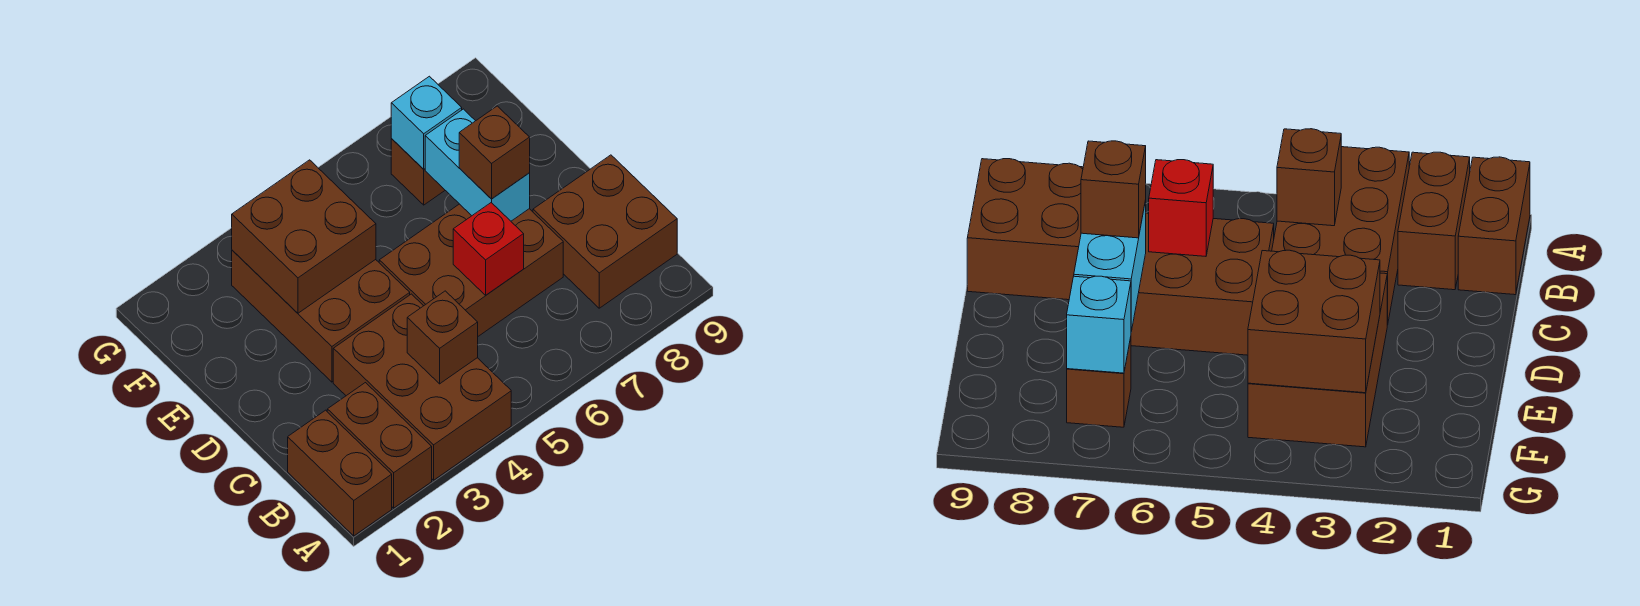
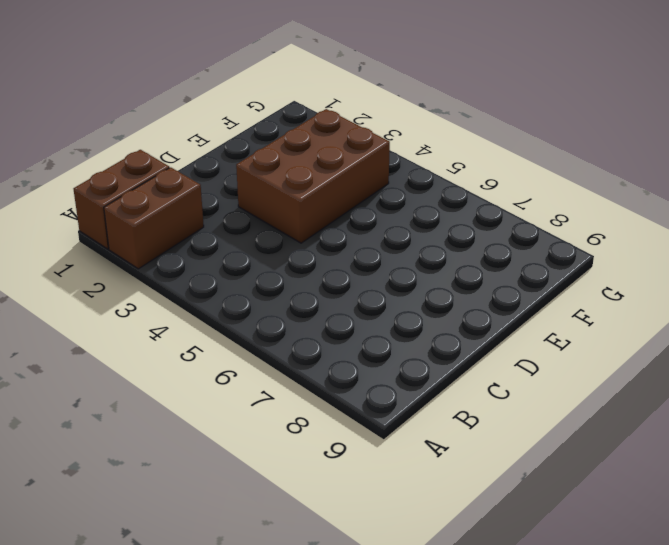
none -> brown brick A3:C4 level 1
none -> brown brick B8:C9 level 1
none -> brown brick C5:D7 level 1

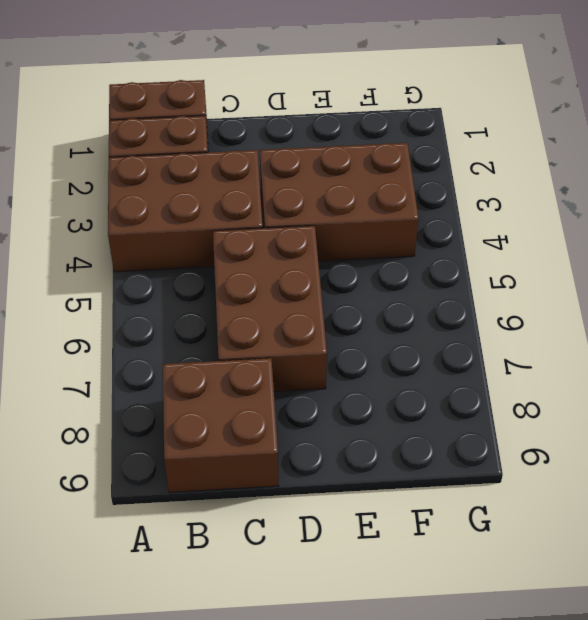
none -> brown brick F7 level 1
none -> brown brick B4 level 2
none -> red brick C6 level 2

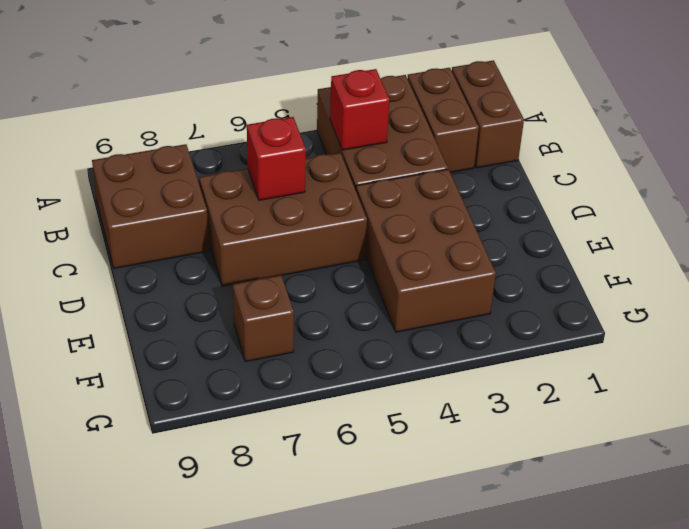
red brick B4 level 2 -> brown brick B4 level 2
none -> cyan brick D7:E7 level 2
none -> brown brick E3:F4 level 2
none -> cyan brick F7 level 2

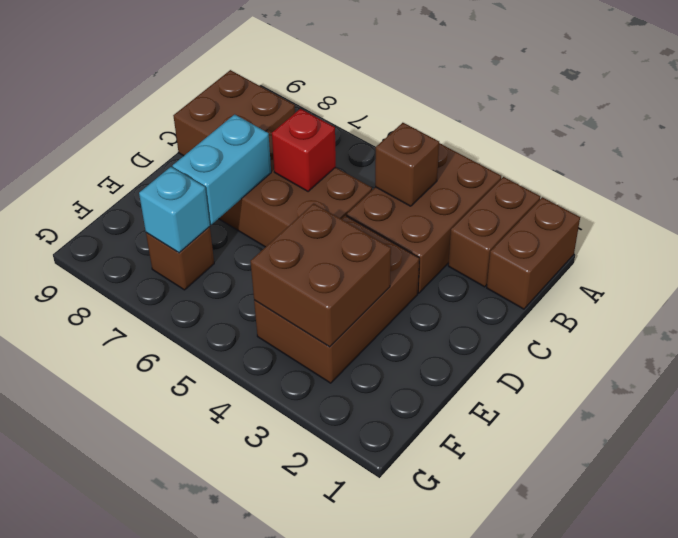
none -> brown brick D7 level 3

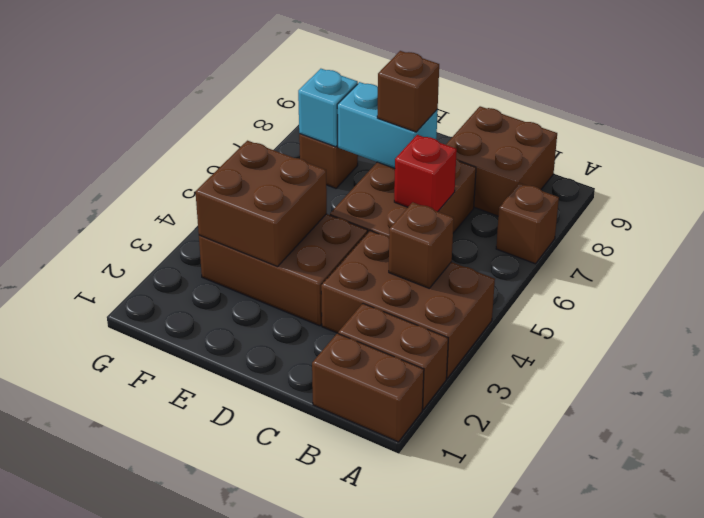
brown brick A7 level 1 -> none

